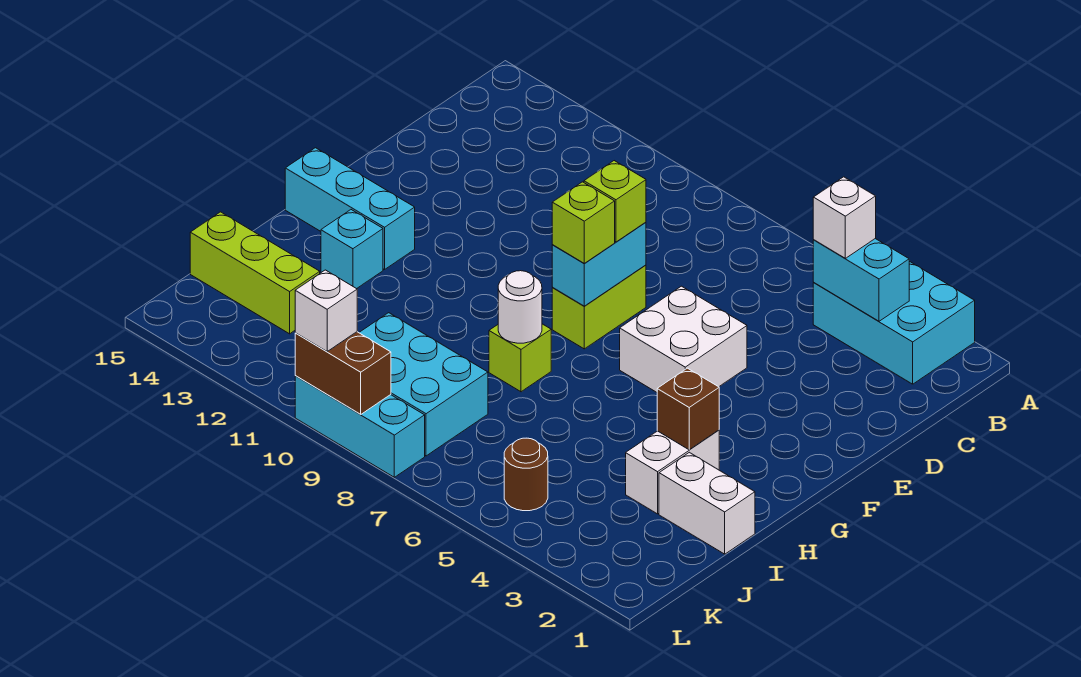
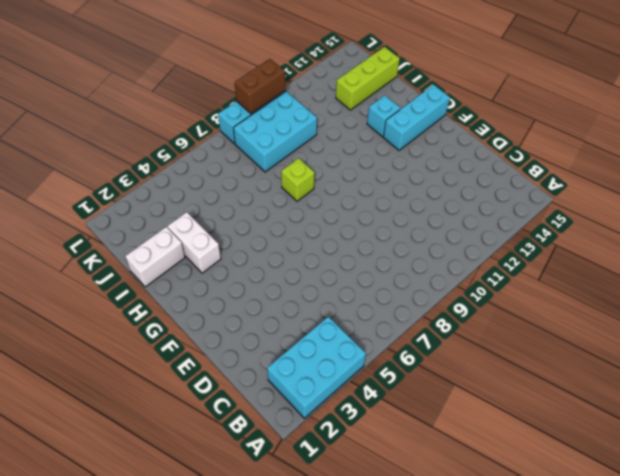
none -> white brick E5:F6 level 1
none -> lime brick E8:F8 level 1
none -> brown round brick K5 level 1

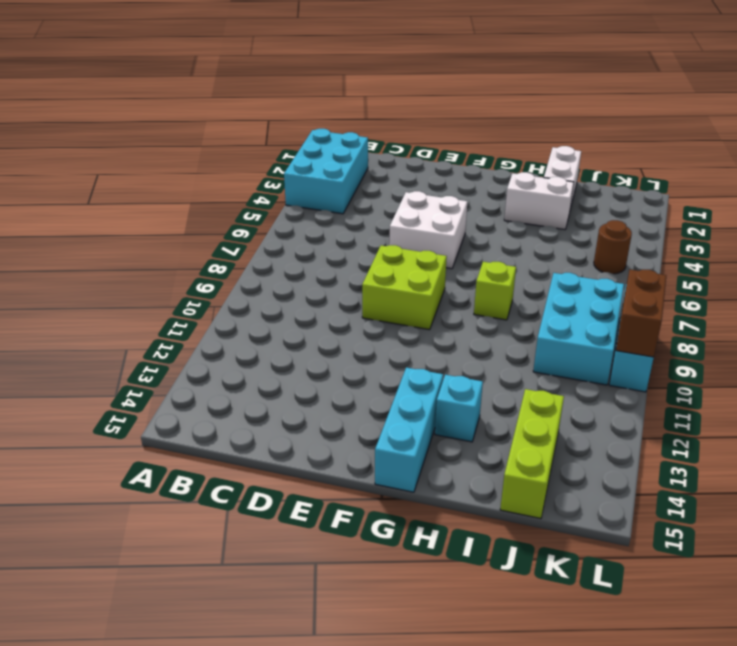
lime brick E8:F9 level 1 -> lime brick E8:F8 level 1
none -> cyan brick B3:B4 level 2
none -> cyan brick E8:F8 level 2
none -> brown brick H3 level 2

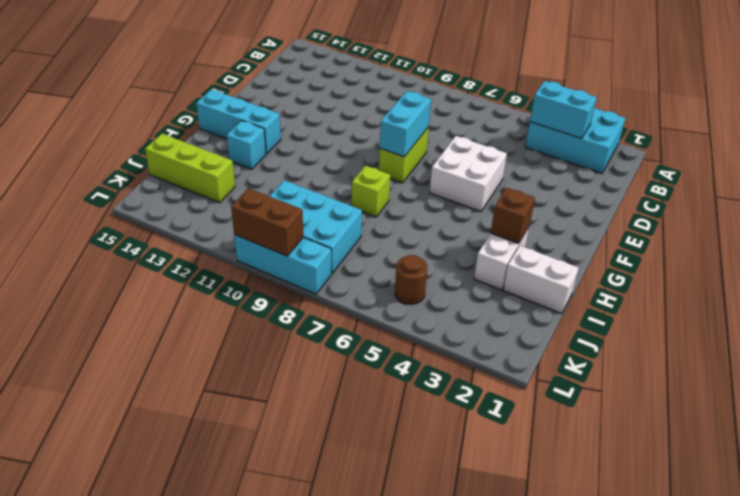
none -> white round brick H8 level 2
none -> white brick B4 level 3
none -> lime brick E8 level 3

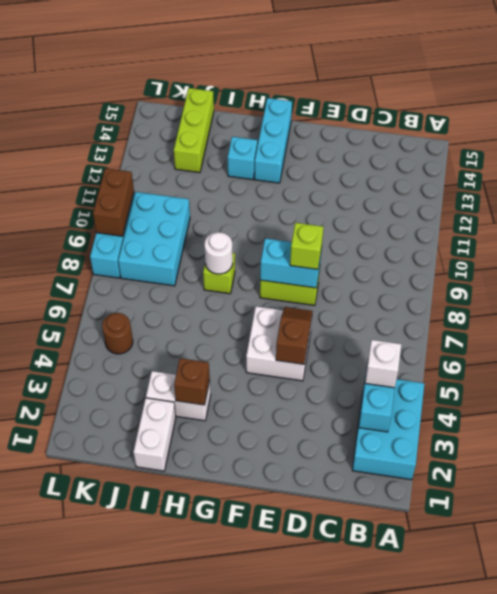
brown slope E5:E6 level 2 top 5 -> none
none -> lime brick F8 level 3
none -> white brick L10 level 3

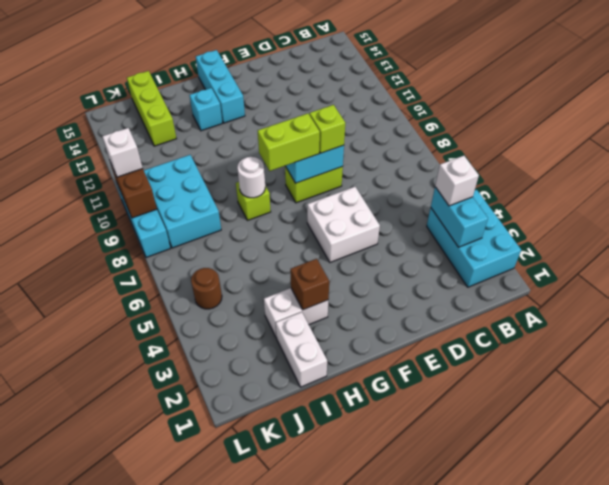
lime brick F8:G8 level 3 -> lime brick F8 level 3

